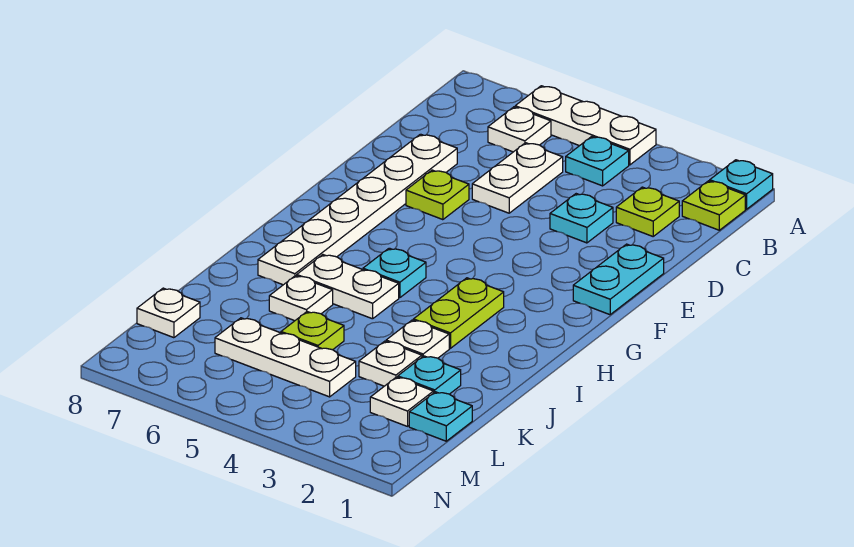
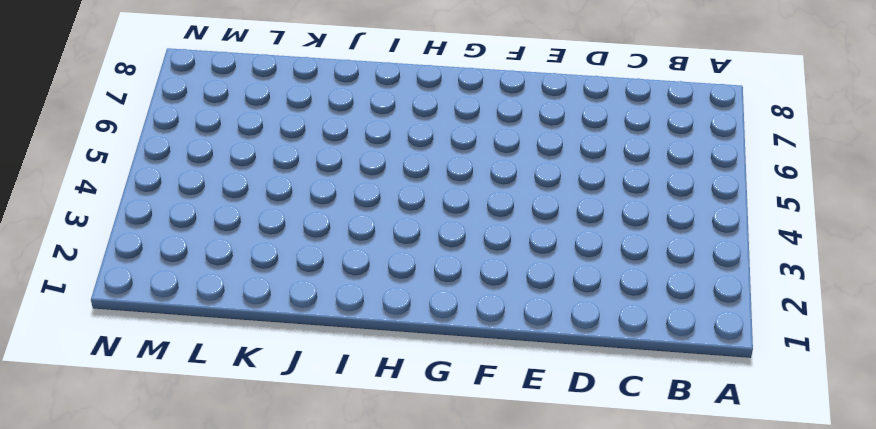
none -> cyan plate A1 level 1
none -> white plate A4:A6 level 1
none -> lime plate B1 level 1

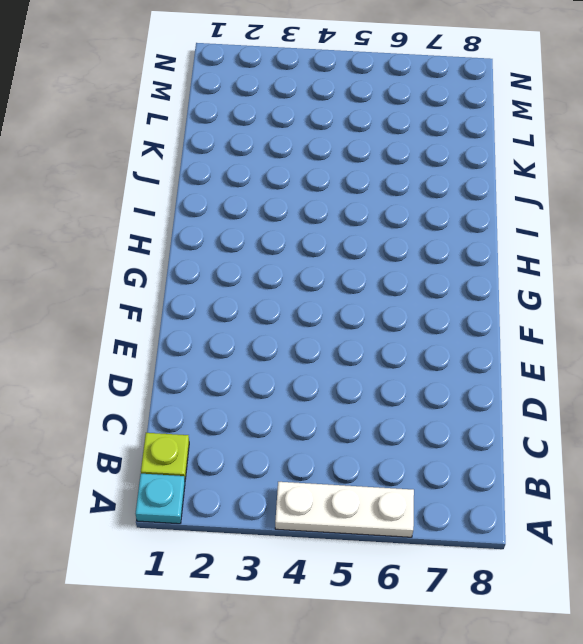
none -> cyan plate B4 level 1
none -> white plate B6 level 1
none -> lime plate C2 level 1

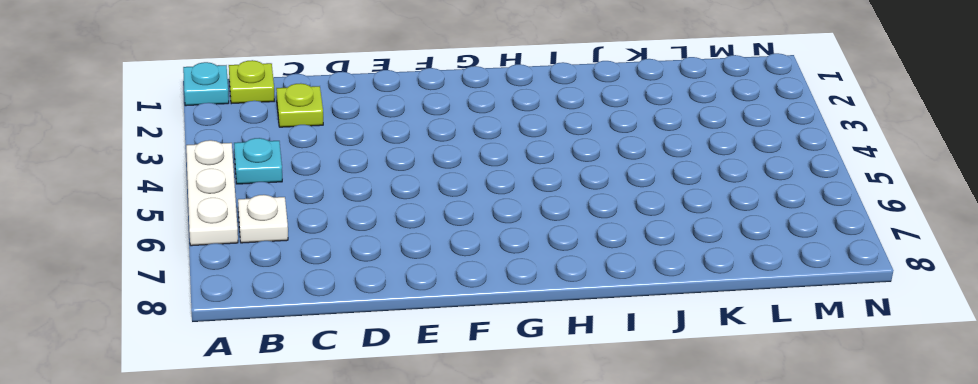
none -> white plate C5:D5 level 1
none -> cyan plate D3 level 1
none -> white plate D7:I7 level 1

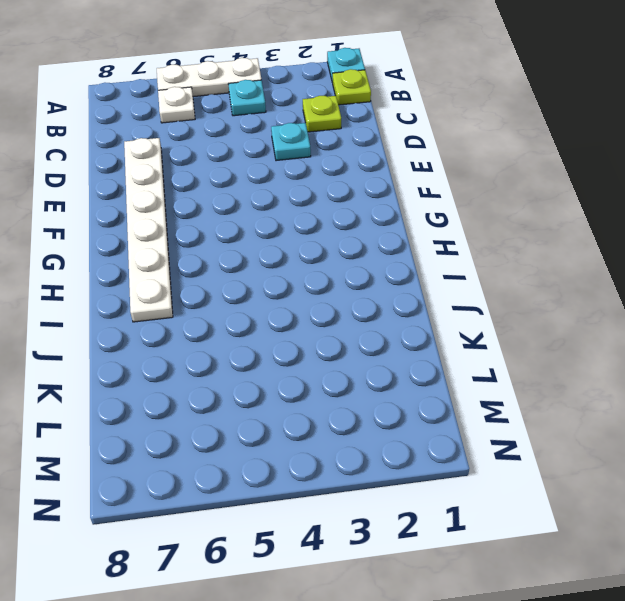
none -> white plate C5:D5 level 1
none -> cyan plate E1:F1 level 1
none -> lime plate E6 level 1

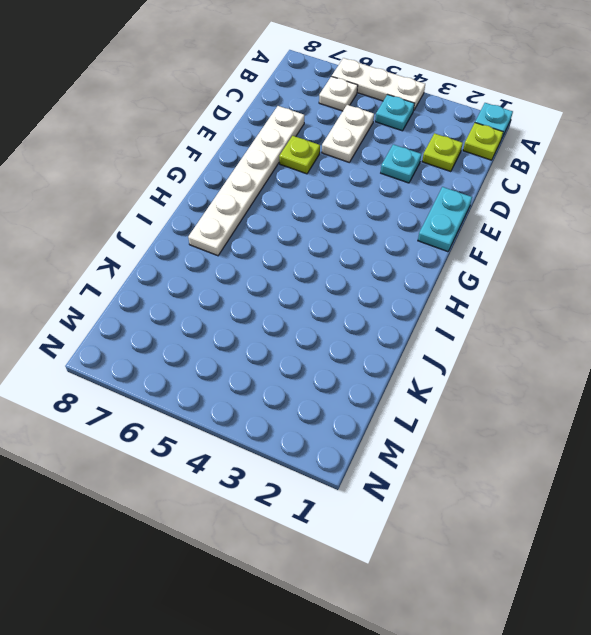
none -> lime plate H3:I3 level 1
none -> cyan plate H5 level 1
none -> white plate I5:I6 level 1

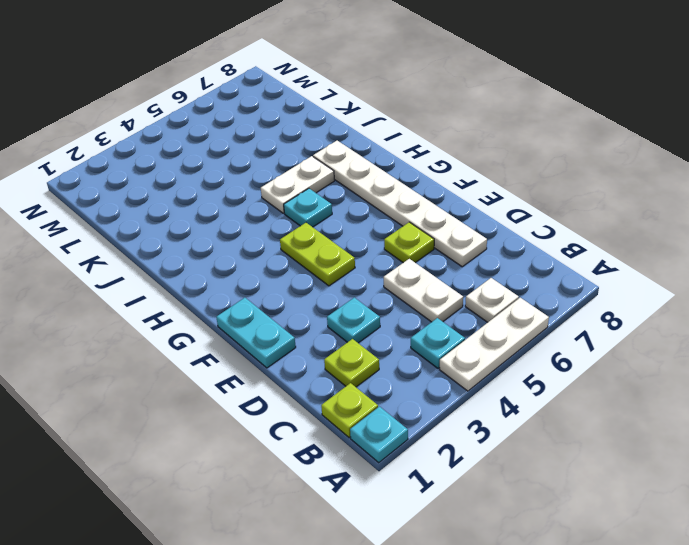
lime plate F4:G4 level 1 -> lime plate H3:I3 level 1
none -> white plate J3 level 1
none -> white plate J6 level 1
none -> cyan plate K2 level 1

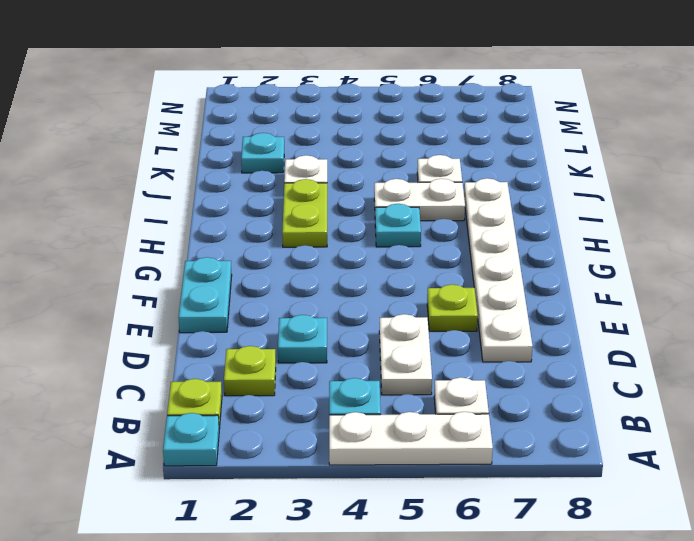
none -> white plate K3 level 1
none -> lime plate K5 level 1
none -> cyan plate L1 level 1

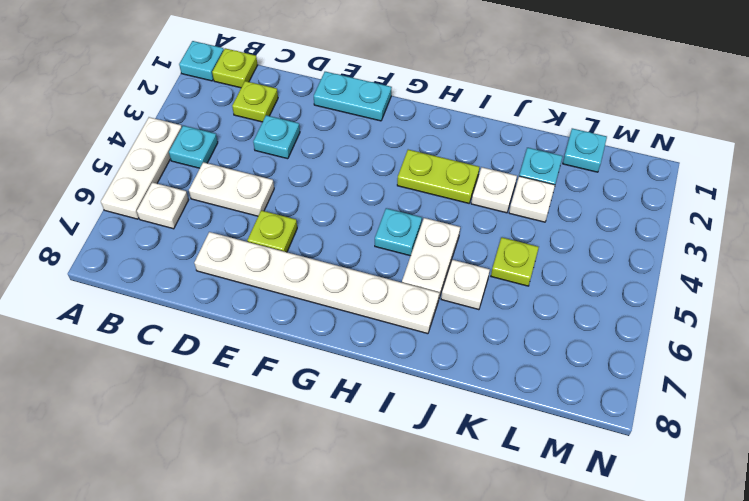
none -> white plate L2 level 1
none -> white plate L4:L6 level 1
none -> white plate L8 level 1

